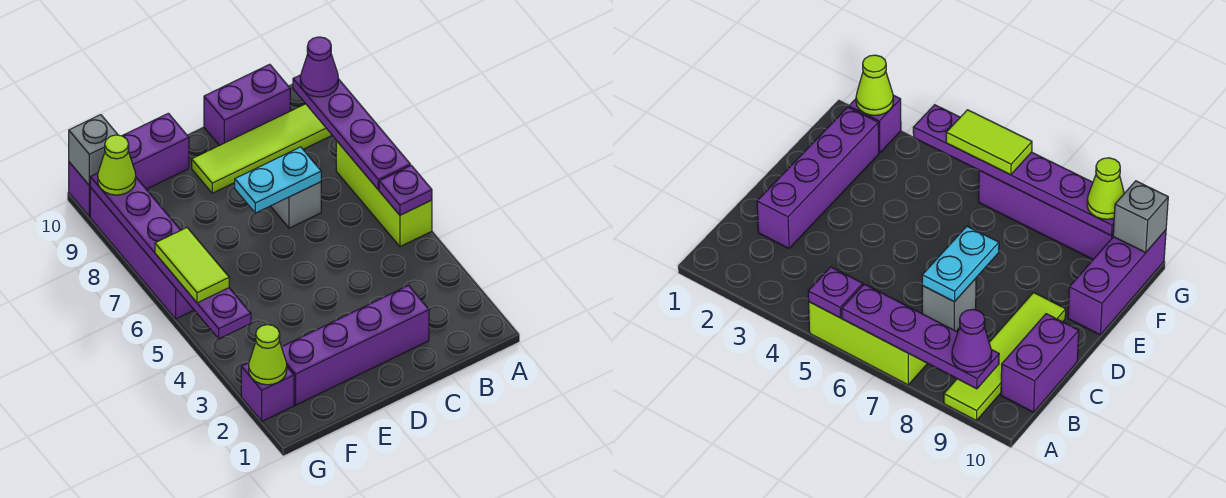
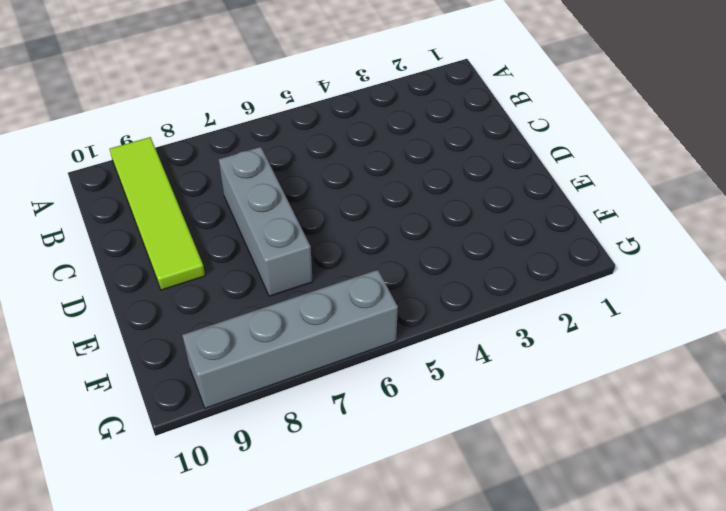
grey brick C7:E7 level 1 -> grey brick C7 level 1
grey brick G6:G9 level 1 -> purple brick G6:G9 level 1
none -> lime brick A5:A7 level 1
none -> purple brick B10:C10 level 1
none -> purple brick C2:F2 level 1

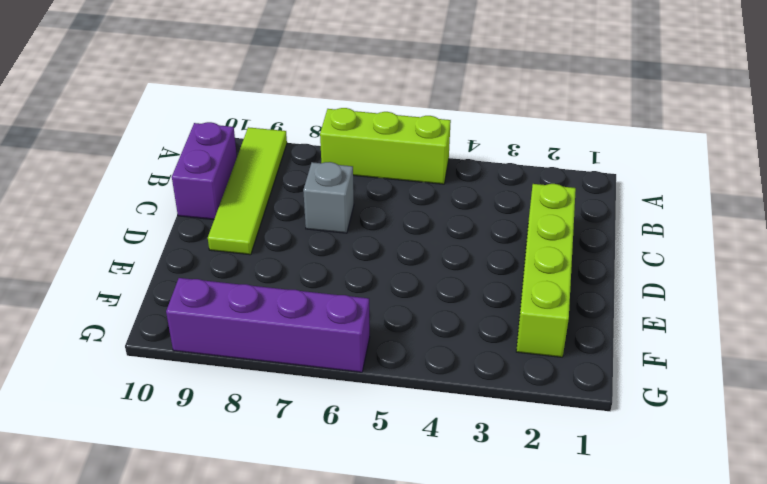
lime brick C2:F2 level 1 -> purple brick C2:F2 level 1
none -> purple brick E10:G10 level 1
none -> purple brick G2 level 1
none -> purple plate A5 level 2

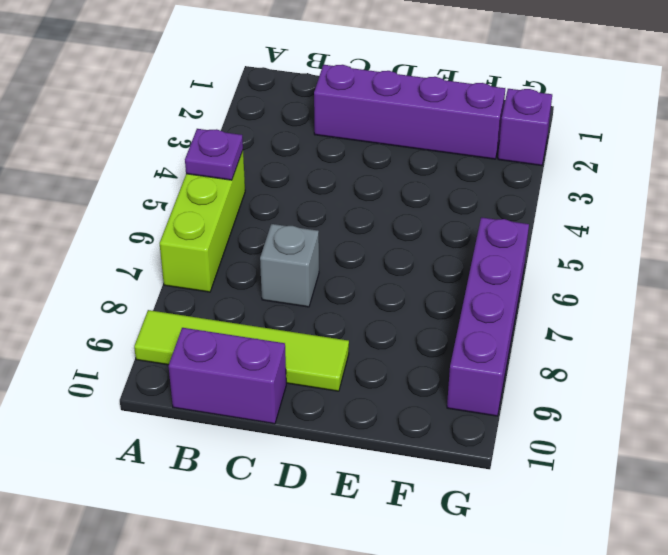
none -> purple brick E10:G10 level 1
none -> purple plate A6:A9 level 2
none -> cyan plate C7:D7 level 2

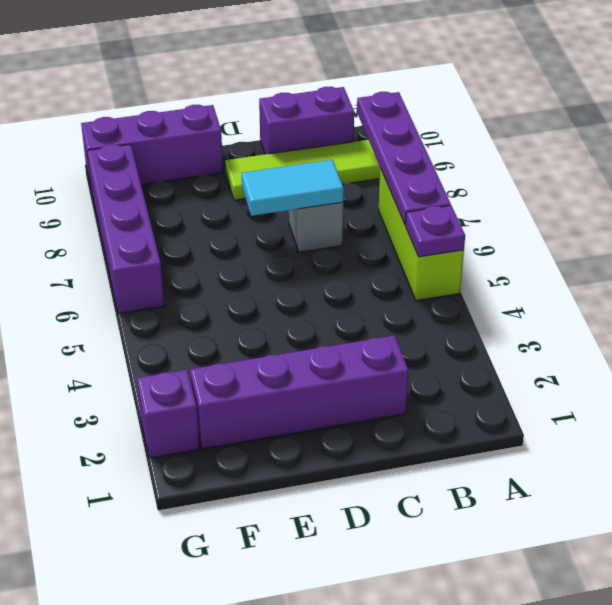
cyan tile C7:D7 level 2 -> cyan plate C7:D7 level 2
none -> lime cone G2 level 2
none -> purple plate G4:G9 level 2
none -> grey brick G10 level 2

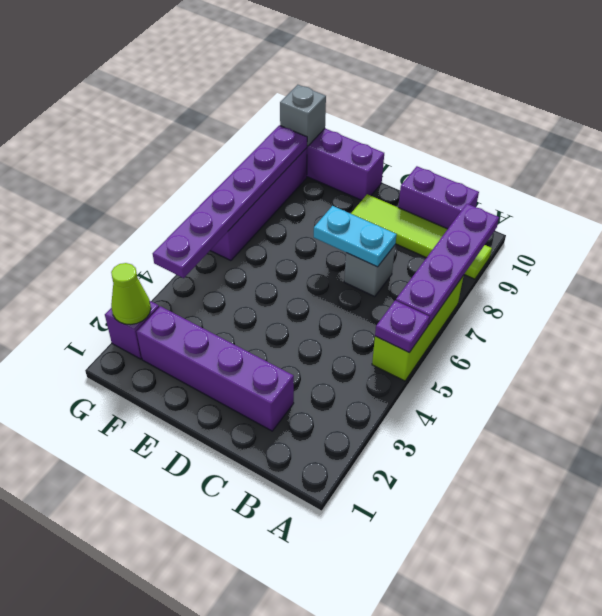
none -> purple cone A9 level 3
none -> lime tile G5:G6 level 3
none -> lime cone G9 level 3

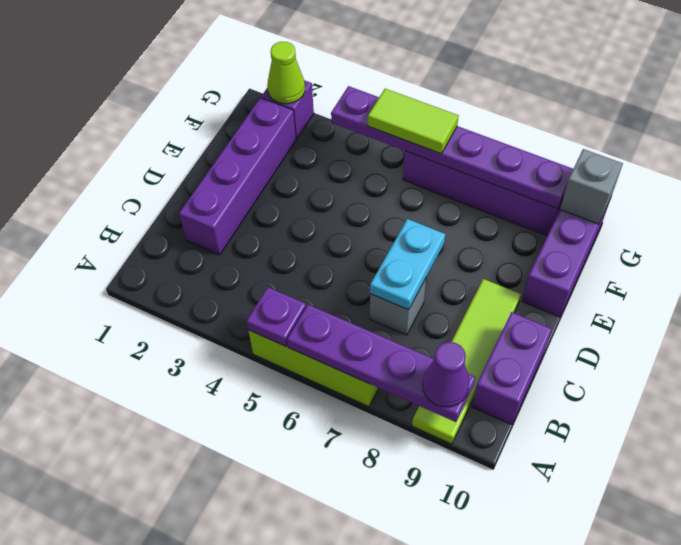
none -> lime cone G9 level 3

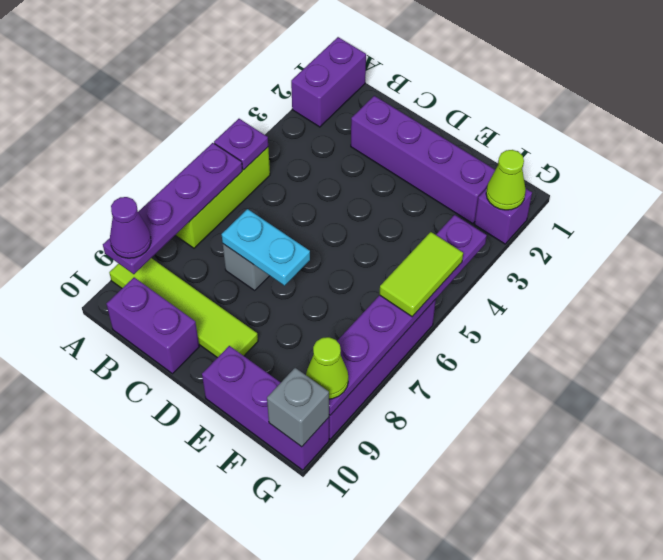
purple brick A1:A2 level 1 -> none

